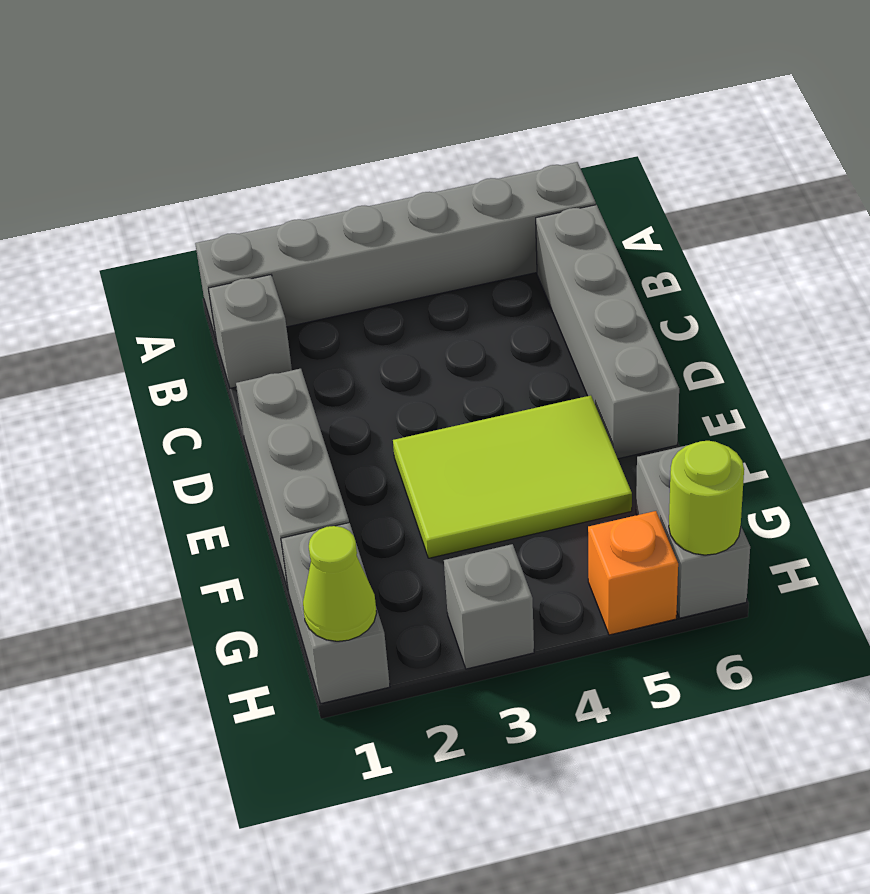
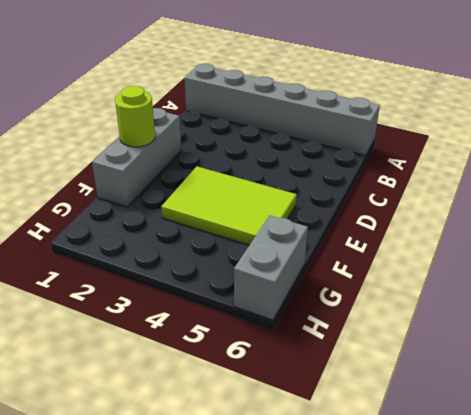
lime round brick E1 level 2 -> lime round brick H6 level 2
none -> grey brick B1 level 1
none -> grey brick B6:E6 level 1

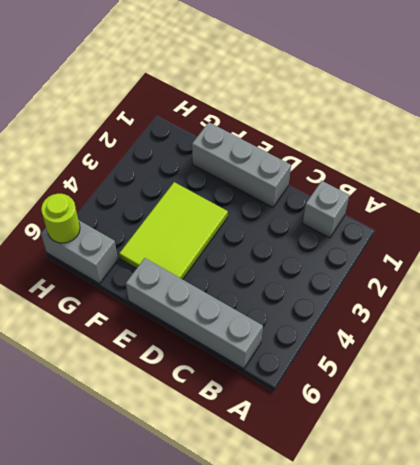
none -> grey brick A1:A6 level 1
none -> grey brick G1:H1 level 1

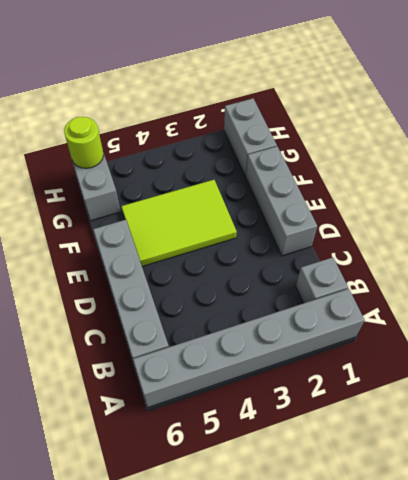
none -> grey brick H3 level 1
none -> orange brick H5 level 1

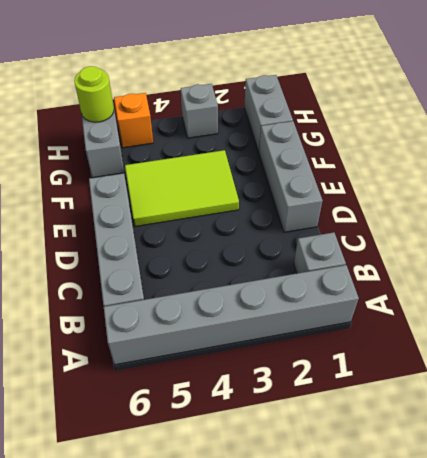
none -> lime cone H1 level 2

